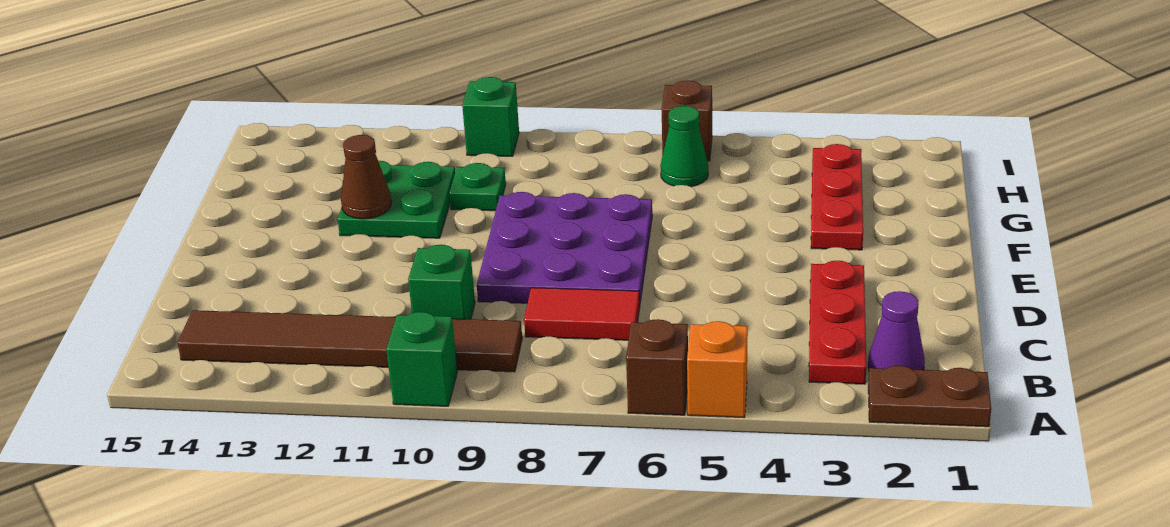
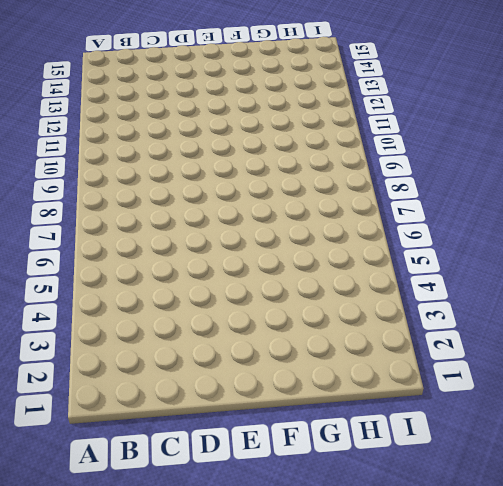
none -> brown plate A1:A2 level 1
none -> orange brick A5 level 1
none -> brown brick A6 level 1

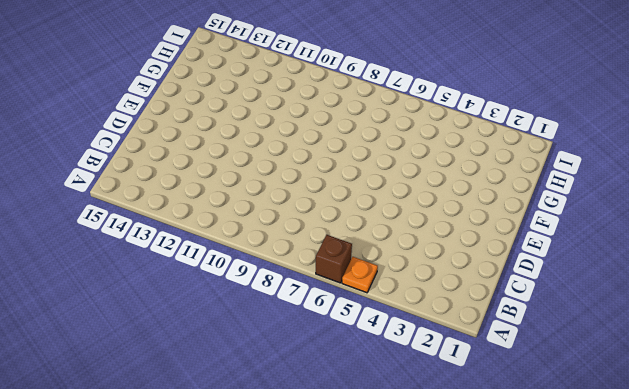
orange plate A5 level 1 -> orange brick A5 level 1
none -> brown plate A1:A2 level 1
none -> green brick A10 level 1
none -> purple cone B2 level 1

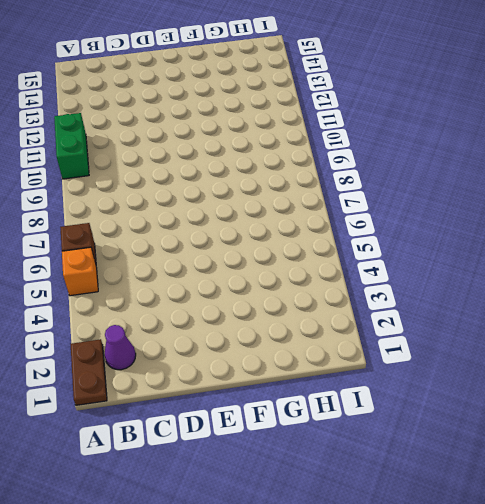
green brick A10:A11 level 1 -> green brick A10 level 1
none -> red plate B3:D3 level 1
none -> brown tile B9:B14 level 1
none -> red tile C7:C8 level 1

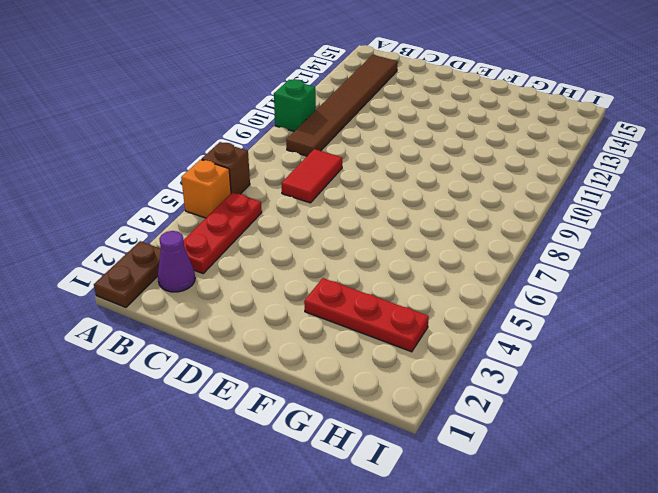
red plate B3:B5 level 1 -> red plate B3:D3 level 1
none -> green brick C10 level 1
none -> purple plate D7:F9 level 1
none -> green plate F11:G12 level 1

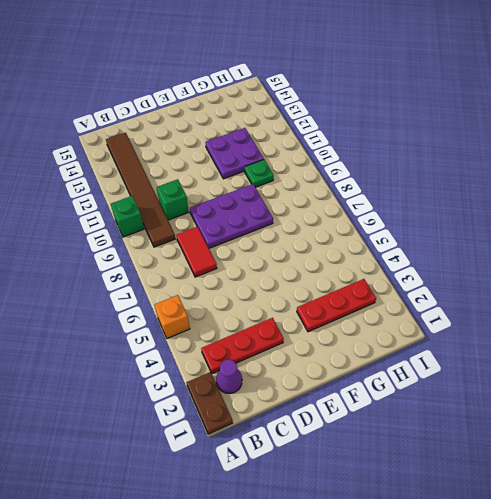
purple plate D8:F9 level 1 -> purple plate D7:F9 level 1
purple plate F11:G12 level 1 -> green plate F11:G12 level 1
none -> brown brick A6 level 1
none -> green cone H6 level 1
none -> brown brick I6 level 1

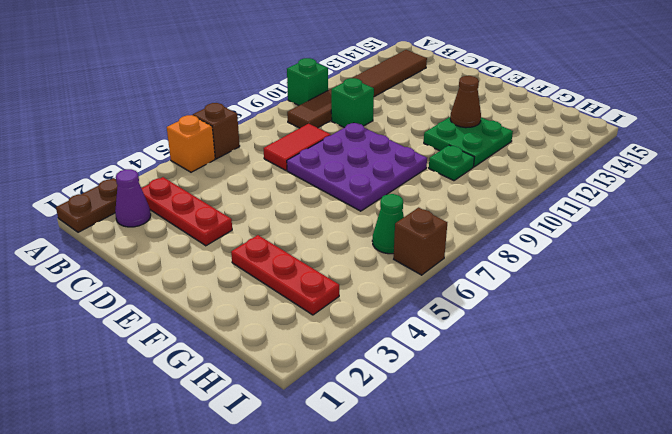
none -> green brick I10 level 1

